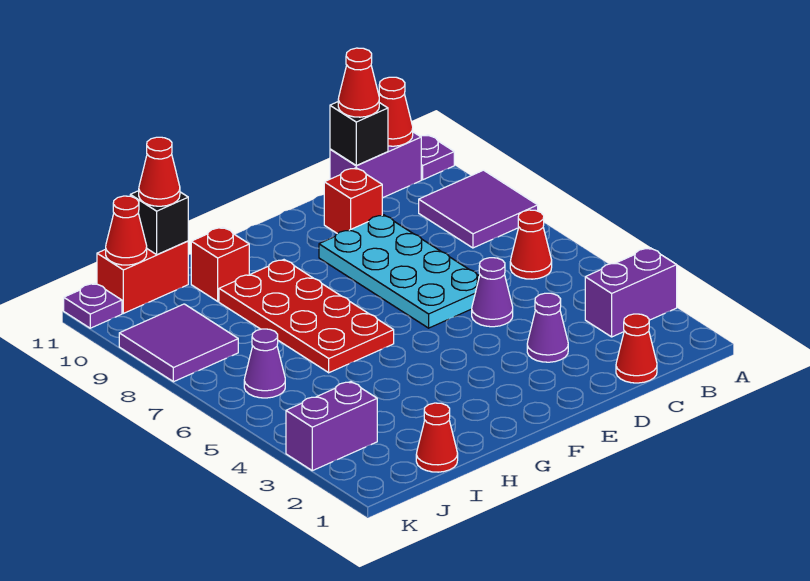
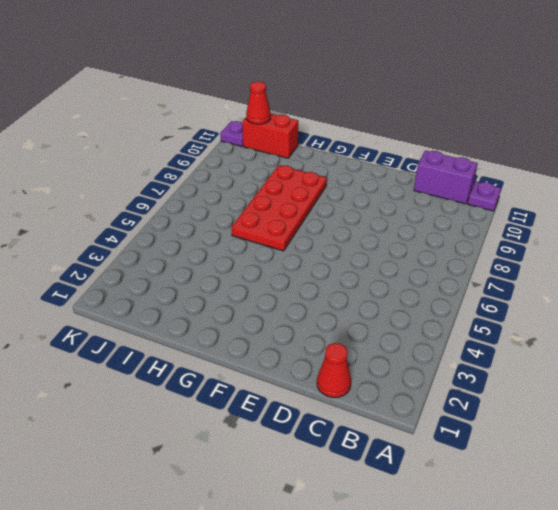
none -> purple brick A3:B3 level 1
none -> purple tile A8:B9 level 1
none -> red cone B6 level 1

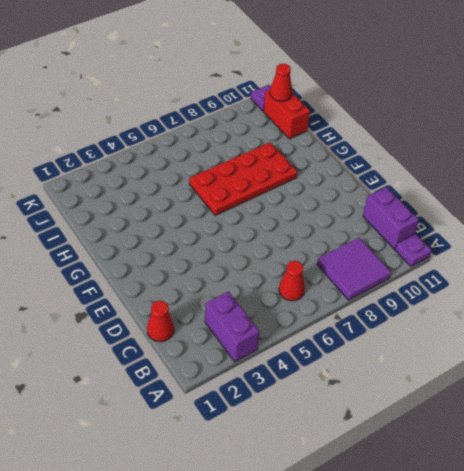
none -> purple cone D3 level 1
none -> purple cone D5 level 1
none -> cyan plate D6:E9 level 1

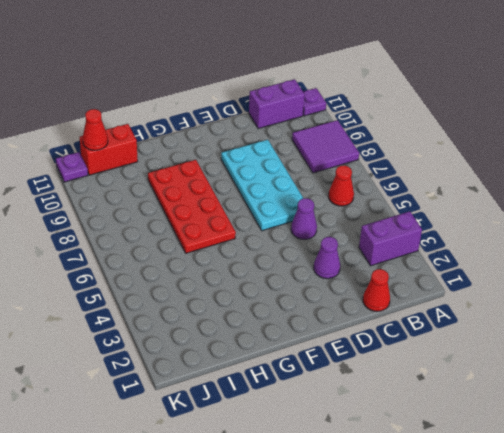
none -> red brick D10 level 1
none -> red brick H10 level 1
none -> red cone I1 level 1

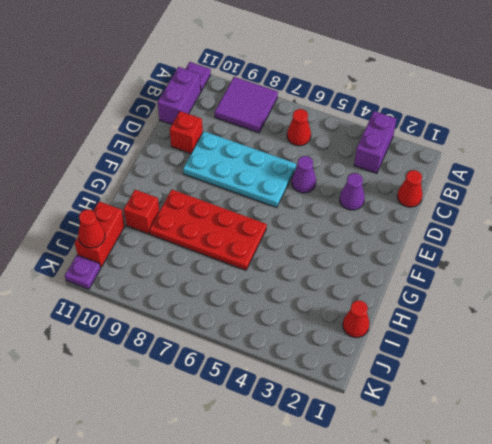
none -> purple brick J3:K3 level 1
none -> purple cone J6 level 1
none -> purple tile J8:K9 level 1

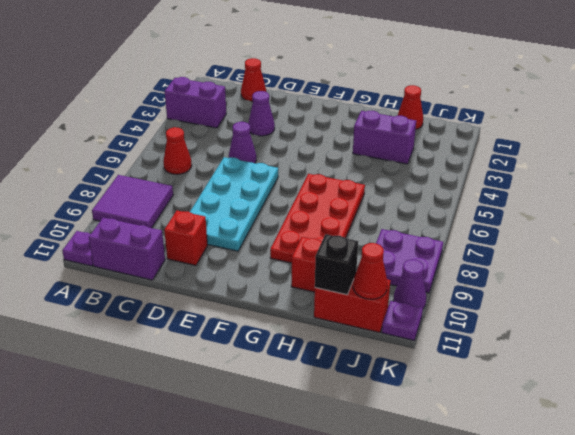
purple brick H3:I3 level 1 -> purple brick J3:K3 level 1
purple plate J8:K9 level 1 -> purple tile J8:K9 level 1
purple cone K10 level 1 -> purple cone J6 level 1
none -> red cone B11 level 2
none -> black brick C11 level 2
none -> red cone C11 level 3

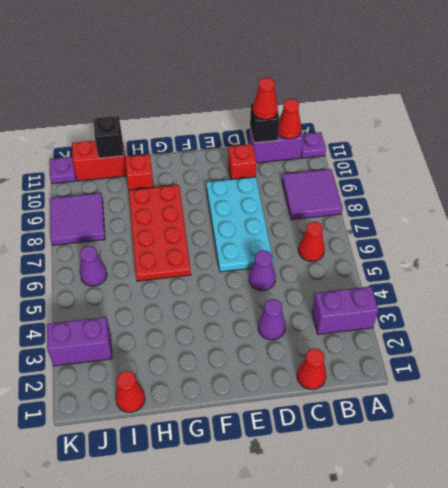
none -> red cone J11 level 2
none -> red cone I11 level 3

